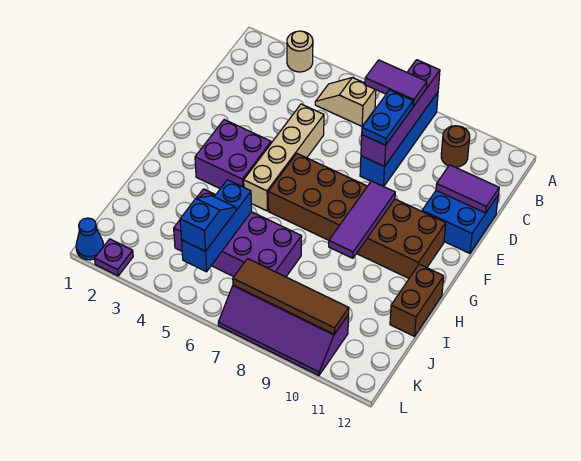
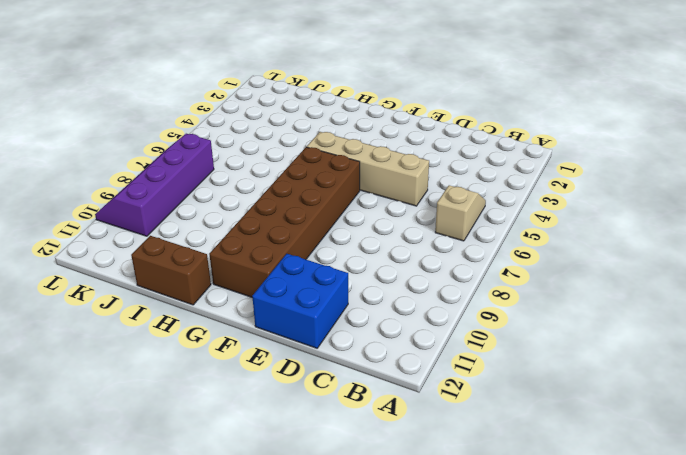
none -> tan round brick A3 level 1
none -> blue brick A8:D8 level 1
none -> brown round brick B10 level 1

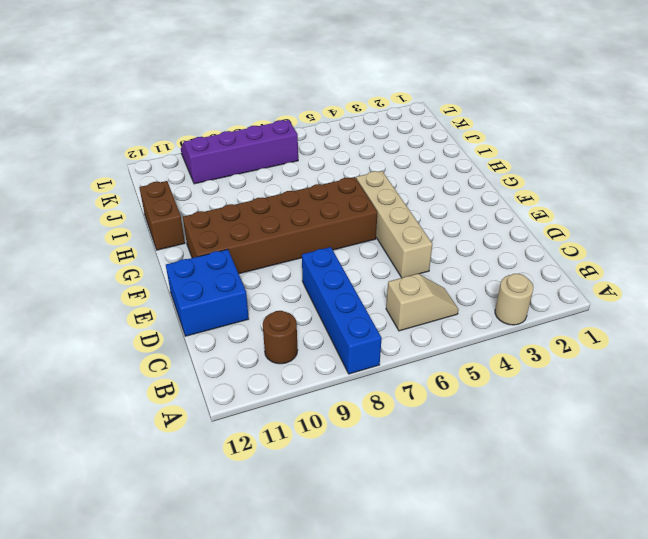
none -> purple brick F3:G4 level 1
none -> purple brick I4:J7 level 1
none -> blue cone L1 level 1

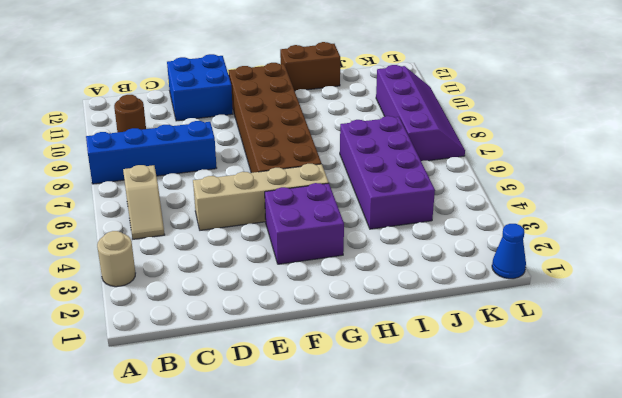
none -> purple plate L2 level 1
none -> purple brick A8:D8 level 2
none -> purple tile D11:D12 level 2

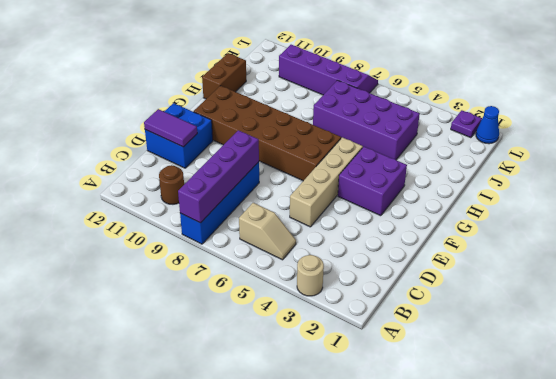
none -> purple tile F9:H9 level 2
none -> blue brick I5:K5 level 2
none -> brown tile K7:K10 level 2

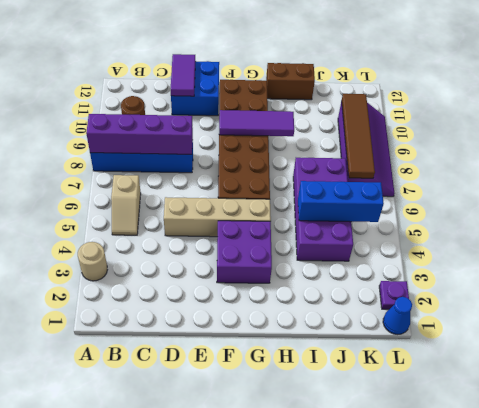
none -> purple tile B7:B8 level 3
none -> blue plate C8:D8 level 3
none -> blue slope J5:K5 level 3 top K

